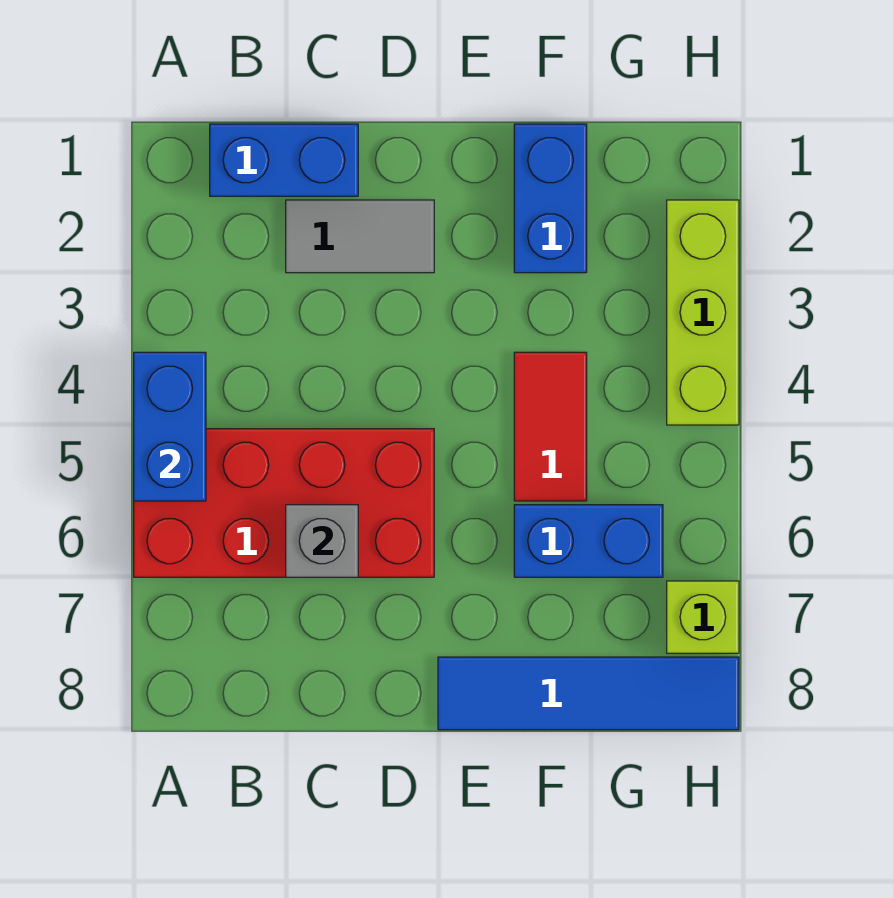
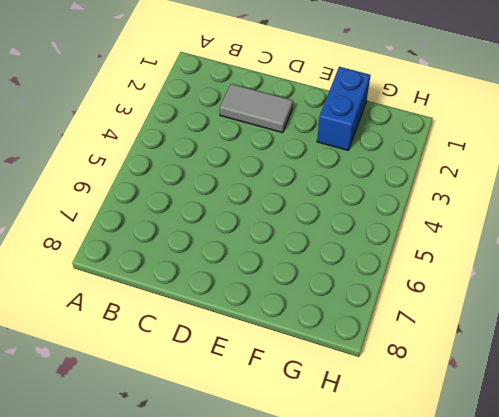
none -> red brick A5:D6 level 1
none -> blue brick B1:C1 level 1

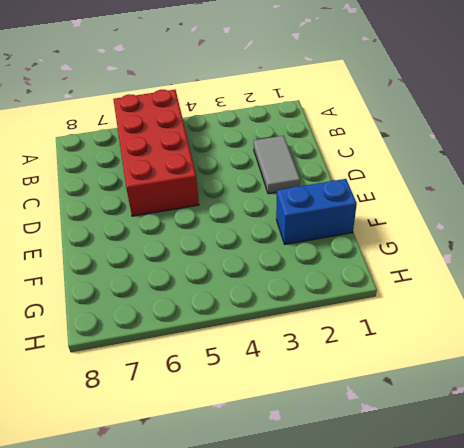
none -> blue brick B1:C1 level 1
none -> blue tile E8:H8 level 1

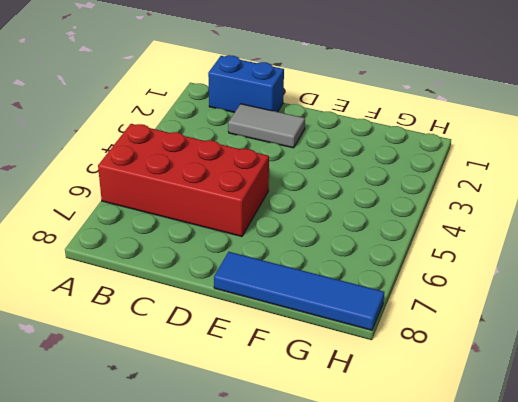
none -> blue brick F1:F2 level 1
none -> red tile F4:F5 level 1

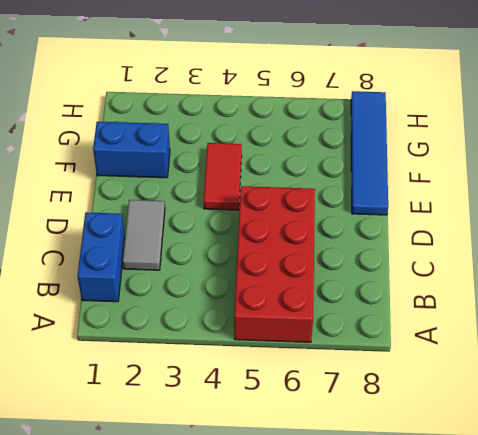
red tile E4:F4 level 1 -> red tile F4:F5 level 1
none -> blue brick F6:G6 level 1
none -> lime brick H2:H4 level 1

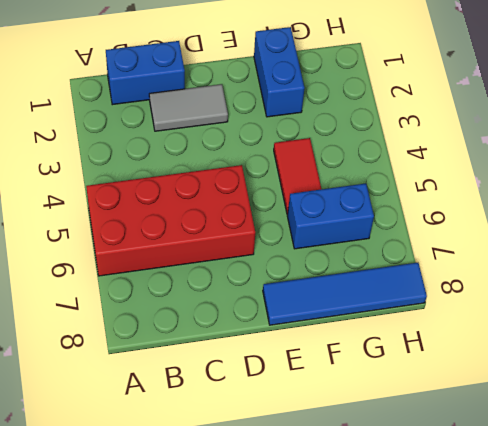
none -> lime brick H2:H4 level 1
none -> lime brick H7 level 1

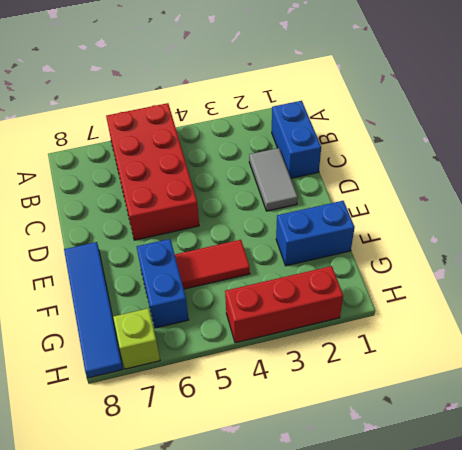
red brick H2:H4 level 1 -> lime brick H2:H4 level 1
none -> blue brick A4:A5 level 2
none -> grey brick C6 level 2

